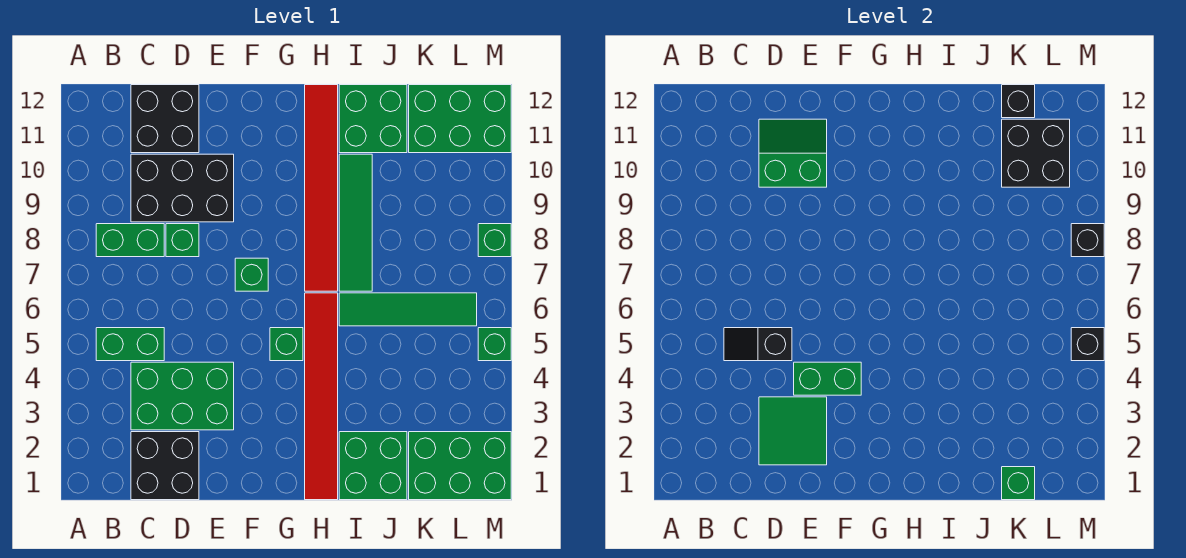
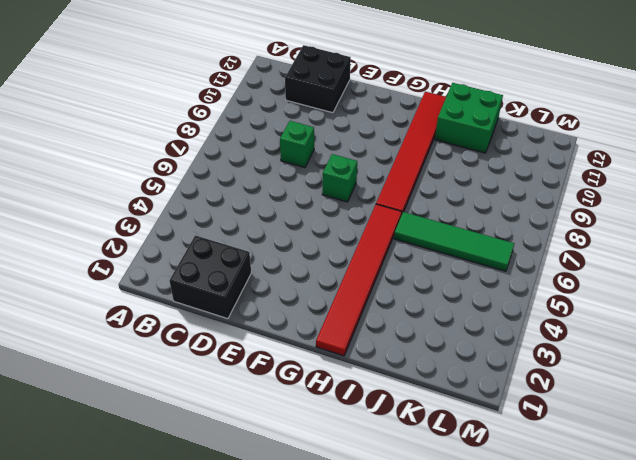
none -> green brick B5:C5 level 1
none -> green brick B8:C8 level 1
none -> green brick C3:E4 level 1

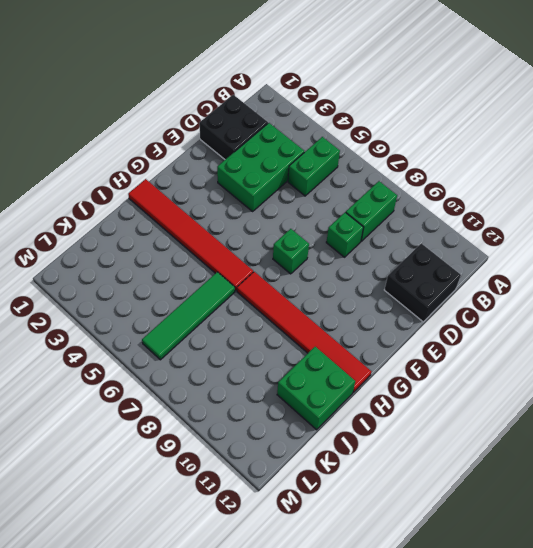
none -> black brick C9:E10 level 1
none -> green brick G5 level 1
none -> green brick I1:J2 level 1

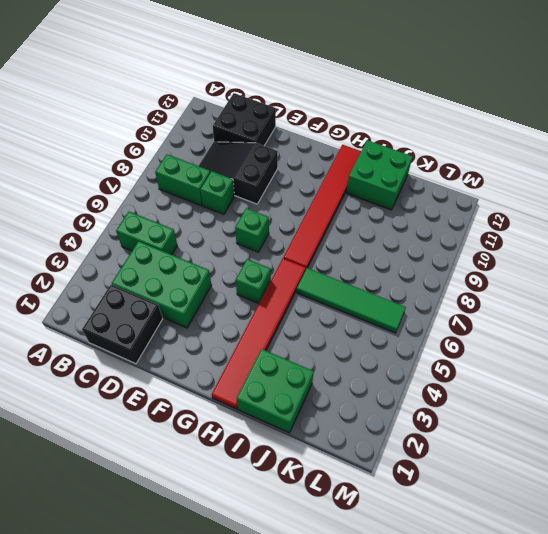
black slope C9:E10 level 1 top E -> black brick C9:E10 level 1
none -> green tile I7:I10 level 1
none -> green brick K1:M2 level 1
none -> green brick K11:M12 level 1

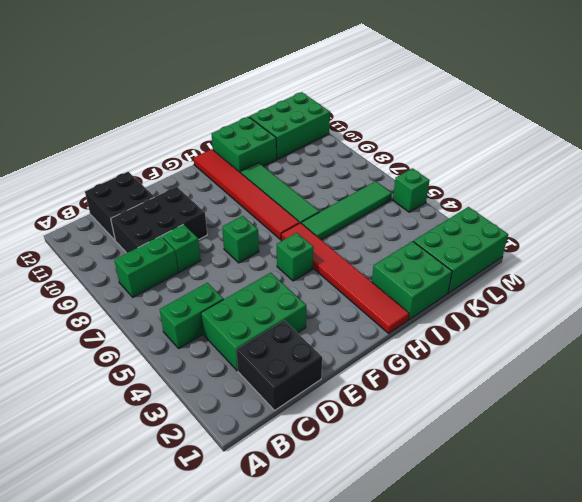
none -> green brick M8 level 1
none -> black slope C5:D5 level 2 top D
none -> green tile D2:E3 level 2

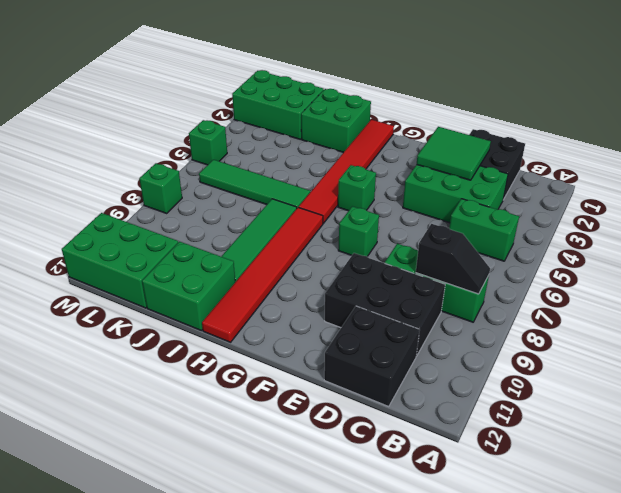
black slope B8:C8 level 2 top C -> black slope C5:D5 level 2 top D
none -> green slope D10:E11 level 2 top 10
none -> green brick E4:F4 level 2
none -> green brick K1 level 2

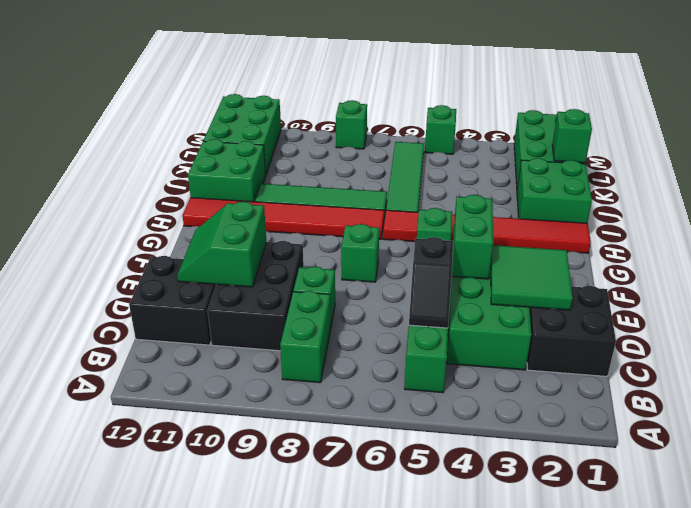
none -> black brick K10:L11 level 2
none -> black brick K12 level 2
none -> black brick M5 level 2

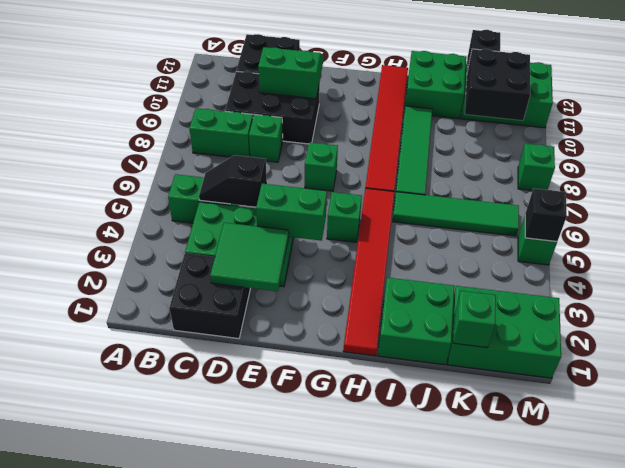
none -> black brick M8 level 2

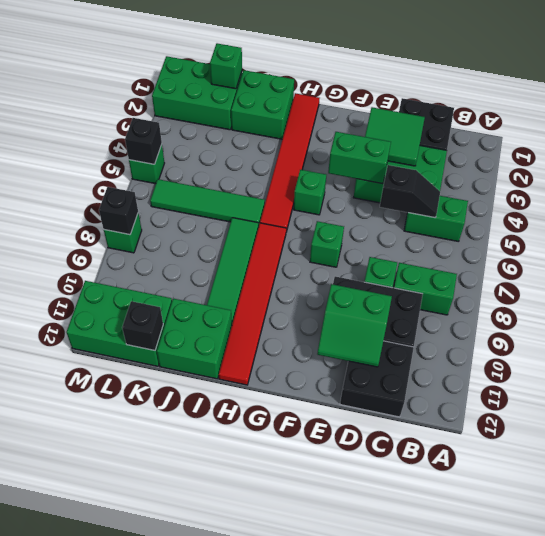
none -> black brick K10:L11 level 2

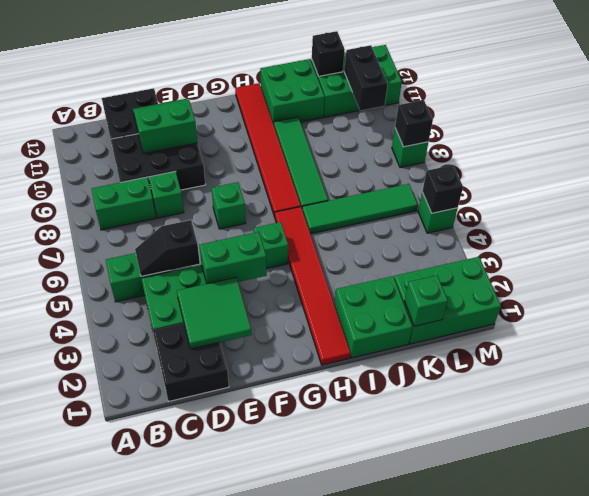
black brick L10:L11 level 2 -> black brick K10:L11 level 2

